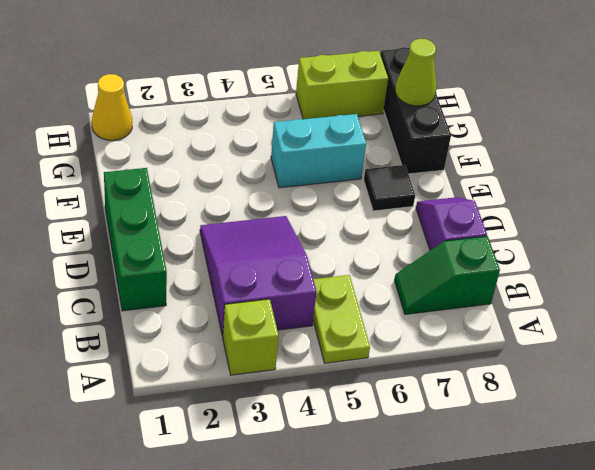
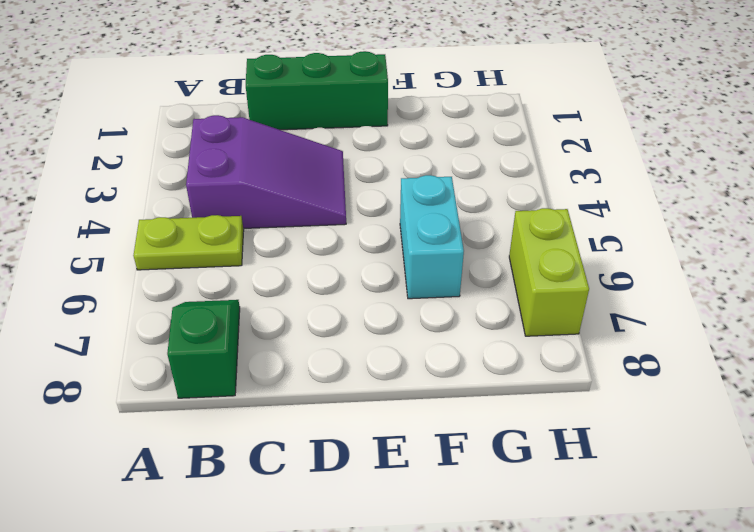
none -> lime brick A3 level 1
none -> purple slope C8:D8 level 1 top C
none -> black tile E7 level 1

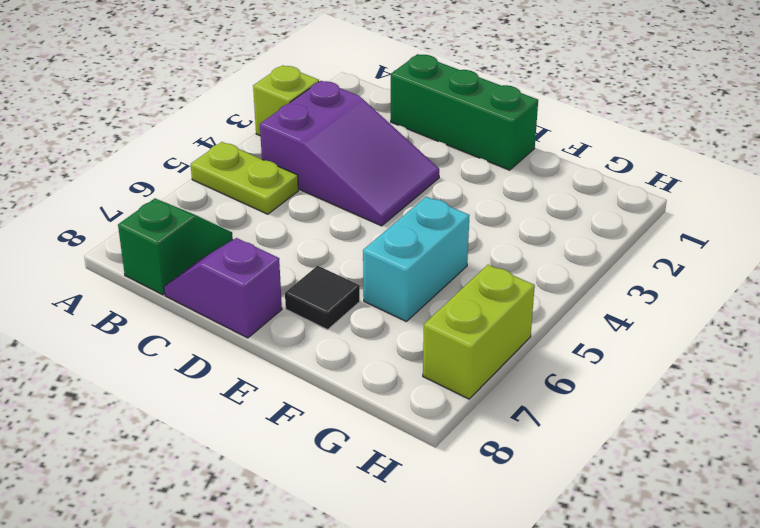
purple slope C8:D8 level 1 top D -> purple slope C8:D8 level 1 top C
none -> black brick F8:H8 level 1
none -> yellow cone H1 level 1
none -> lime cone G8 level 2

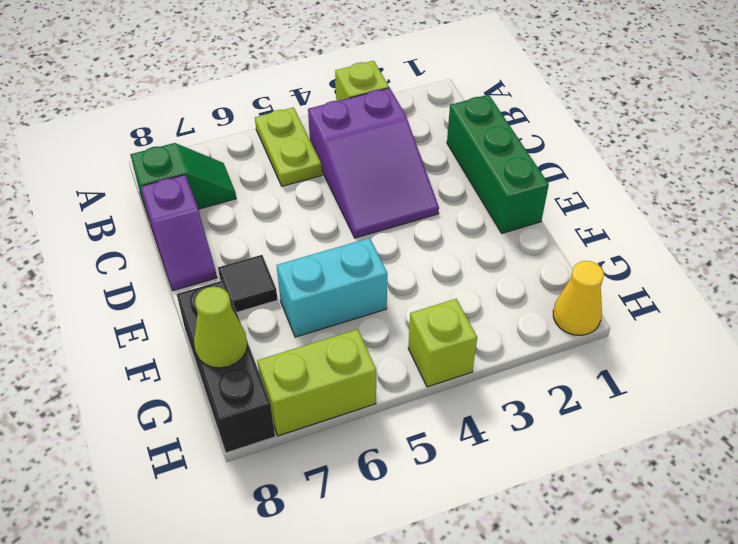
lime brick H4 level 1 -> none

